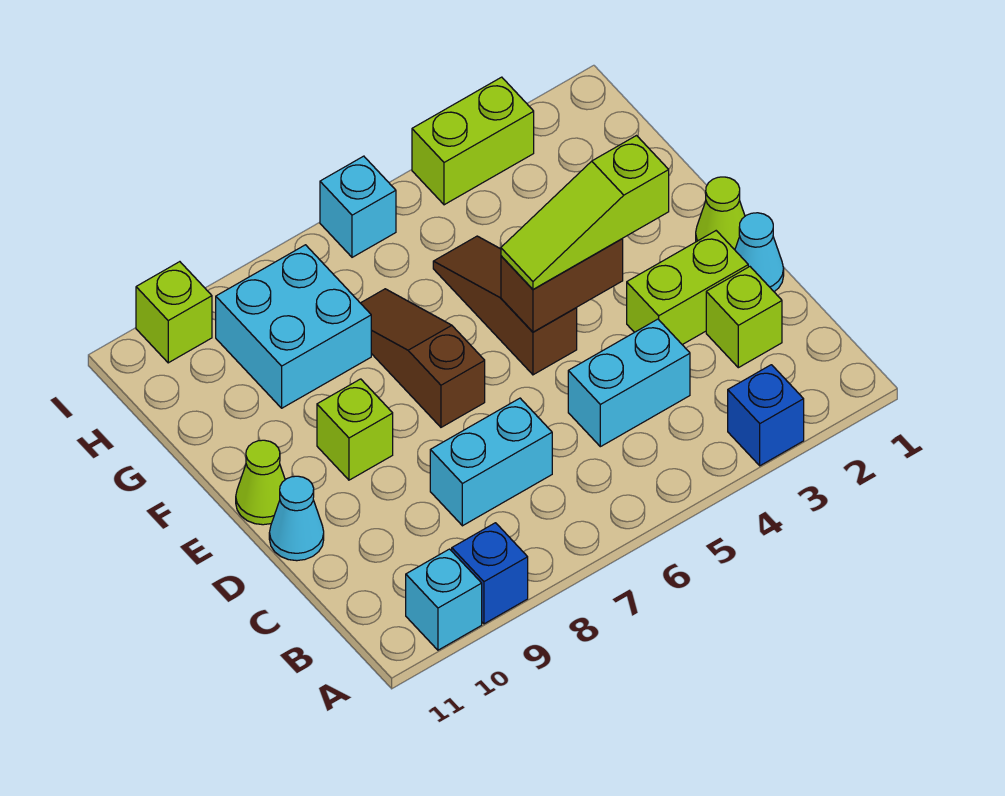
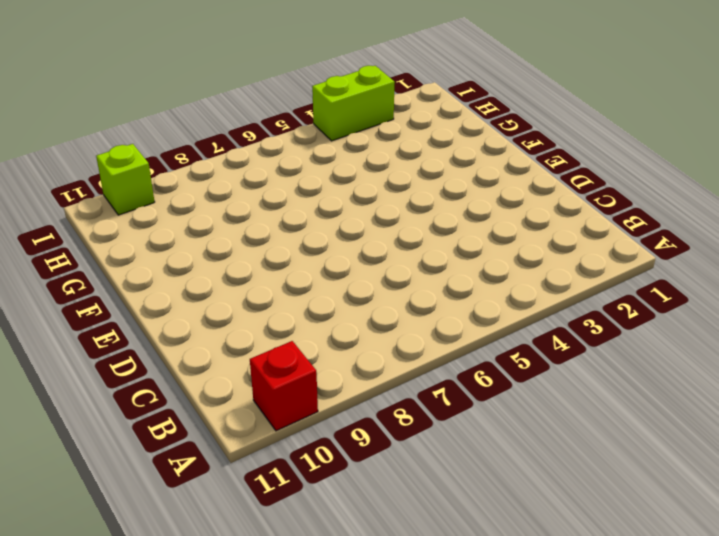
red brick A10 level 1 -> cyan brick A10 level 1
none -> blue brick A3 level 1
none -> blue brick A9 level 1
none -> lime brick C2 level 1

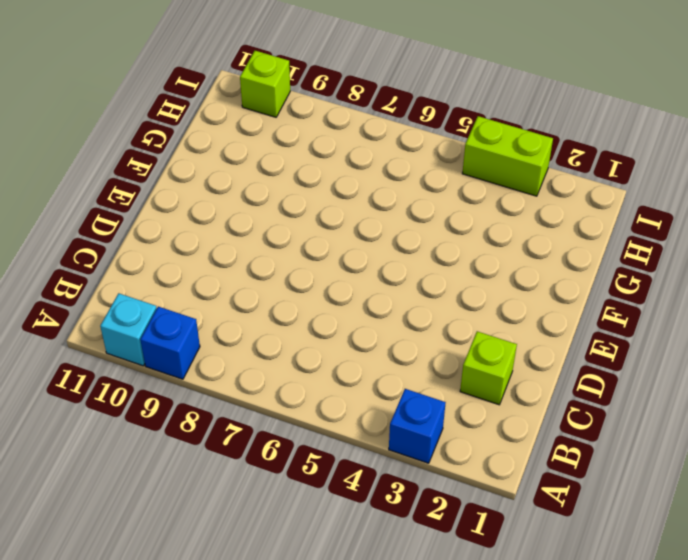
none -> cyan brick C4:C5 level 1
none -> cyan brick C7:C8 level 1
none -> cyan cone D1 level 1

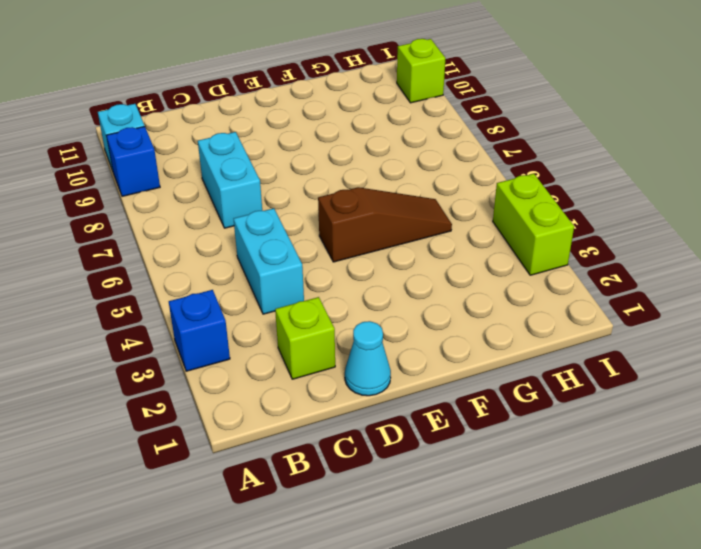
none -> lime brick D2:D3 level 1
none -> cyan cone D11 level 1
none -> lime cone E1 level 1

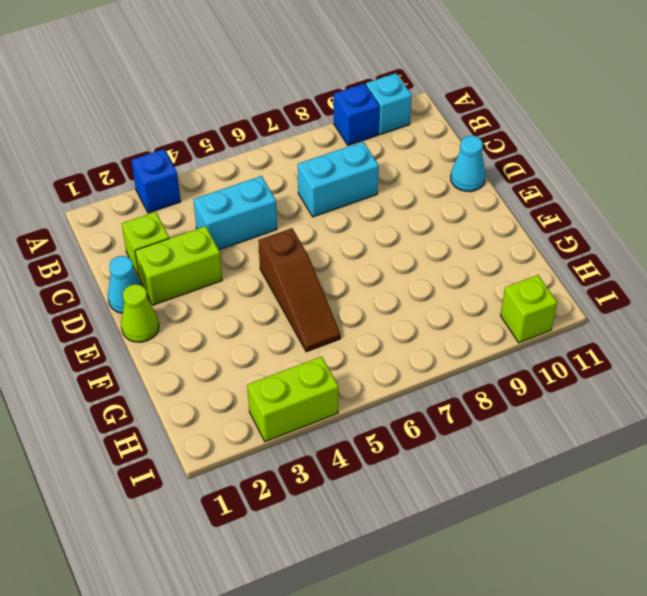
none -> brown slope E7:G7 level 1 top E
none -> lime brick E9 level 1
none -> lime cone E11 level 1

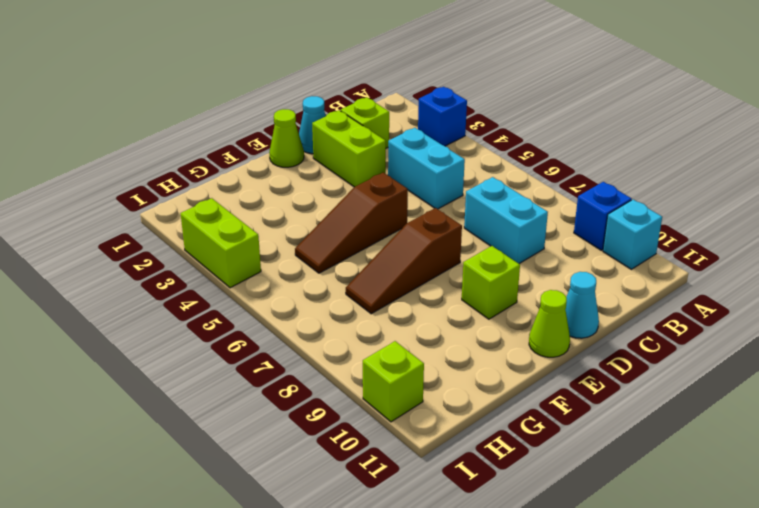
none -> cyan brick G8:H9 level 1
none -> cyan brick I6 level 1
none -> brown brick E4:E5 level 2

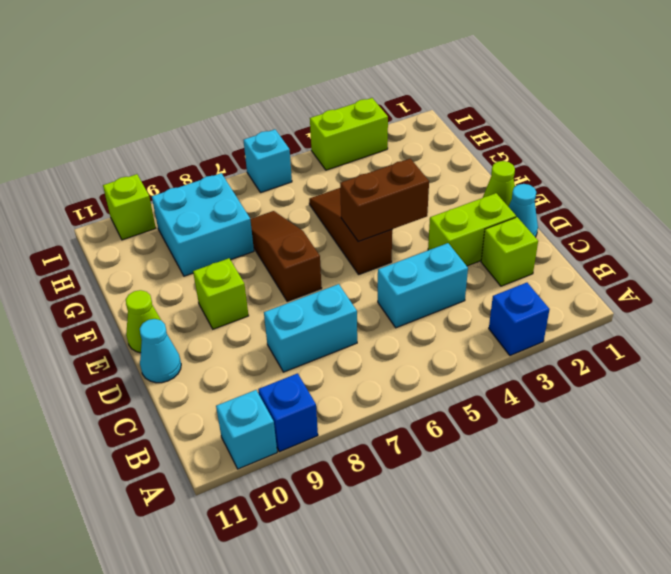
none -> lime slope E3:E5 level 3 top 3

